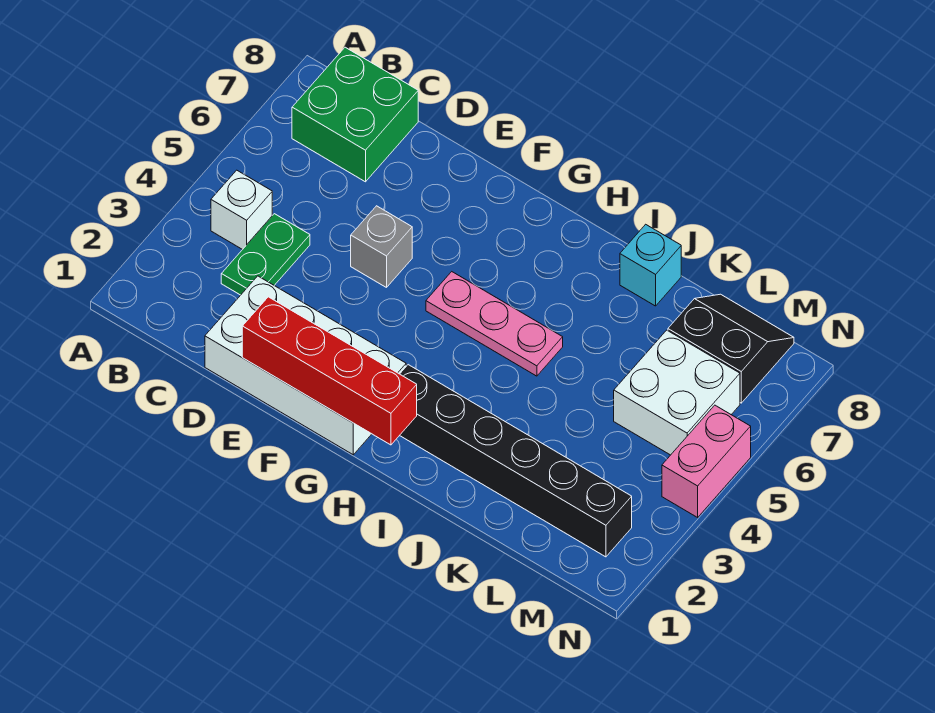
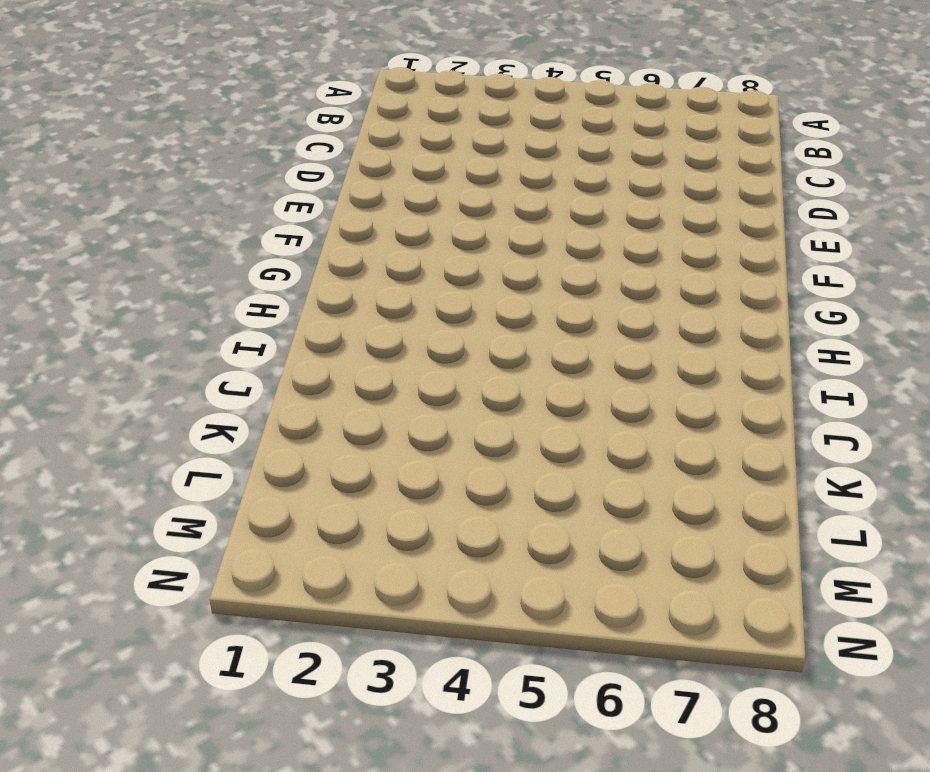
none -> white brick B4 level 1
none -> green brick B7:C8 level 1
none -> green plate C3:C4 level 1

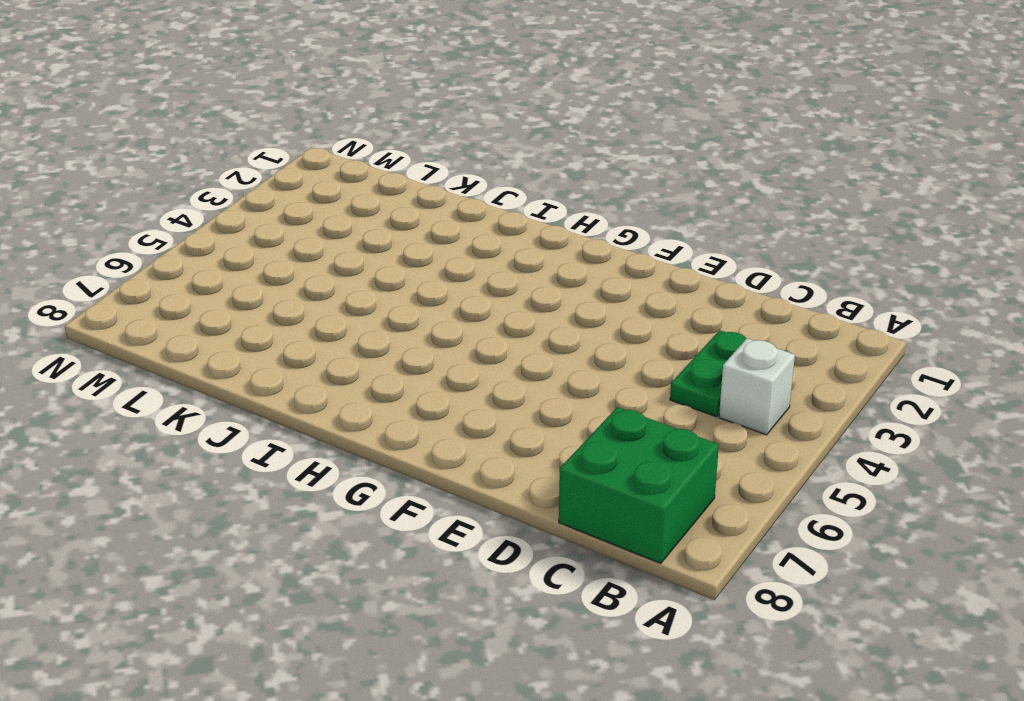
none -> white brick D1:G2 level 1
none -> grey brick E5 level 1
none -> pink plate G5:I5 level 1

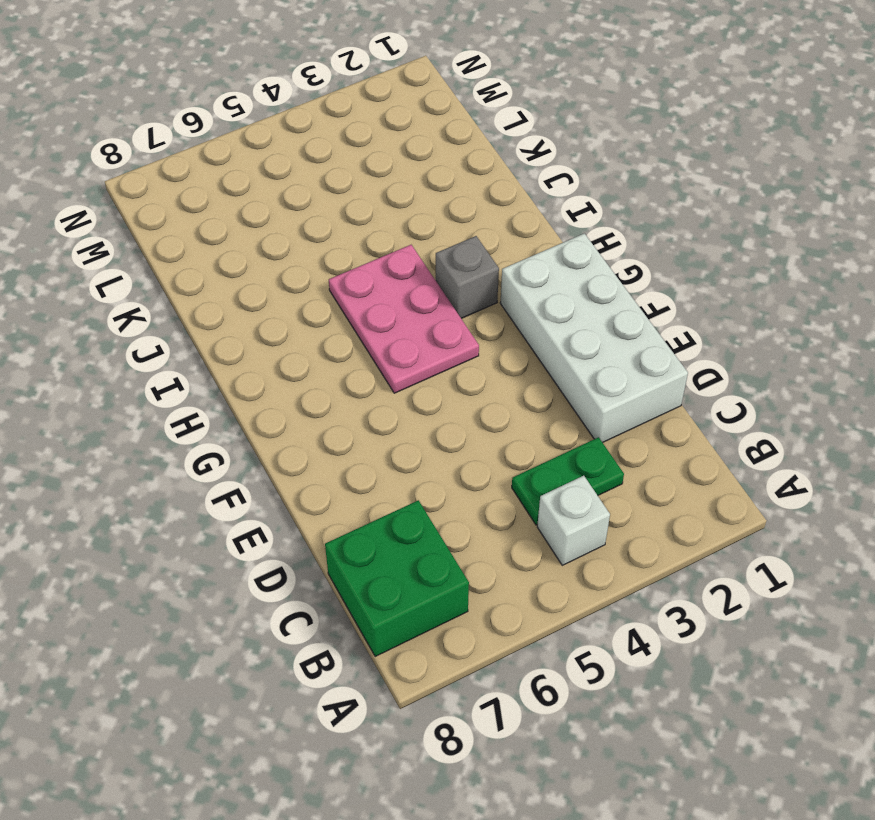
pink plate G4:I5 level 1 -> pink plate G5:I5 level 1
grey brick H3 level 1 -> grey brick E5 level 1
none -> black brick H2:M2 level 1
none -> cyan brick J8 level 1
none -> white brick L5:M6 level 1

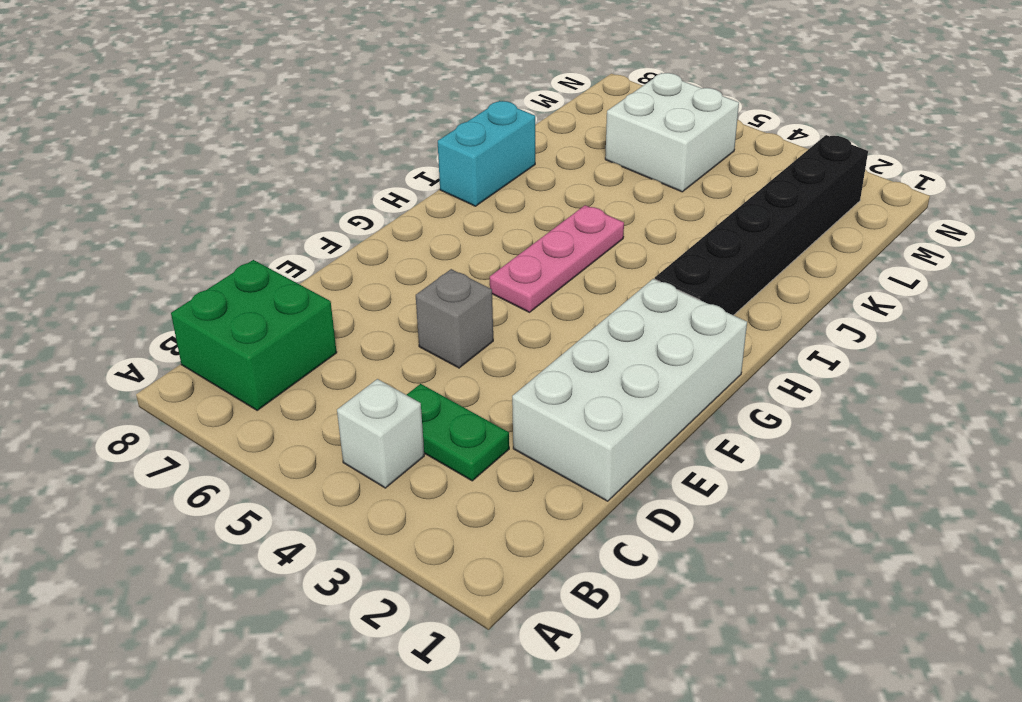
cyan brick I8:J8 level 1 -> cyan brick J8 level 1
none -> black slope L7:M8 level 1 top 7
none -> pink brick N4:N5 level 1
none -> red brick E1:H1 level 2

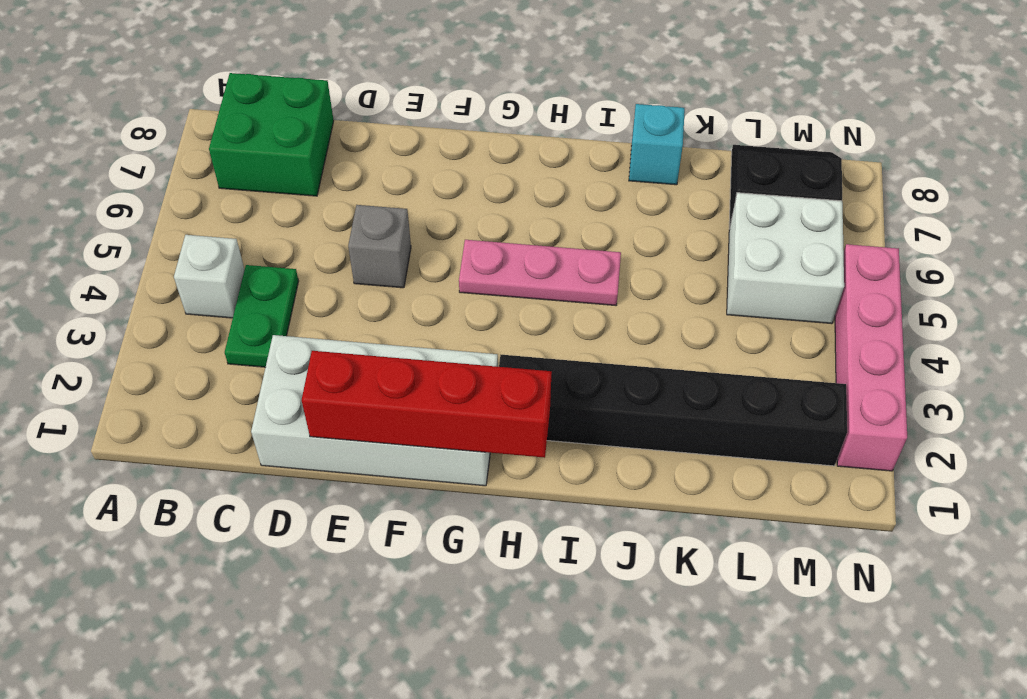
pink brick N2:N5 level 1 -> pink brick N4:N5 level 1

